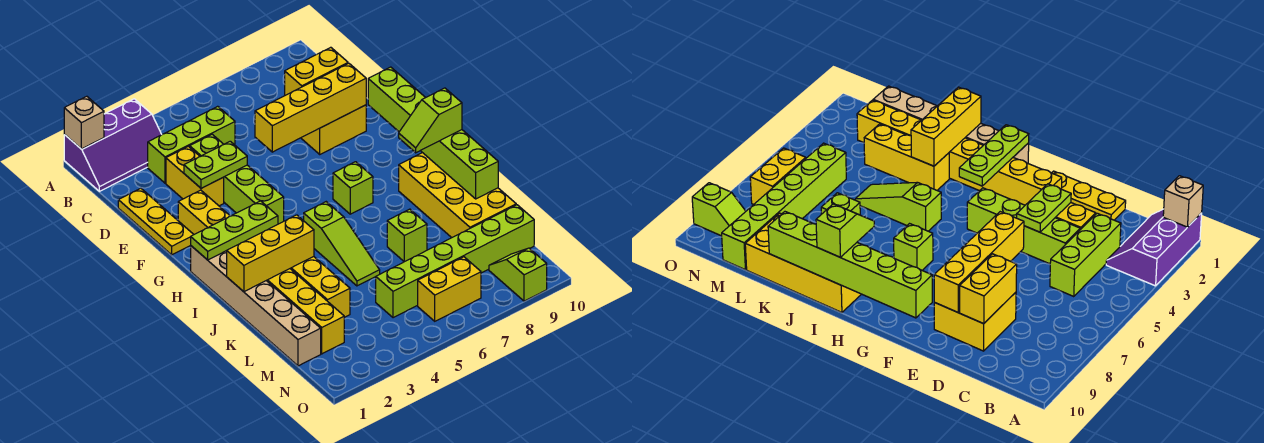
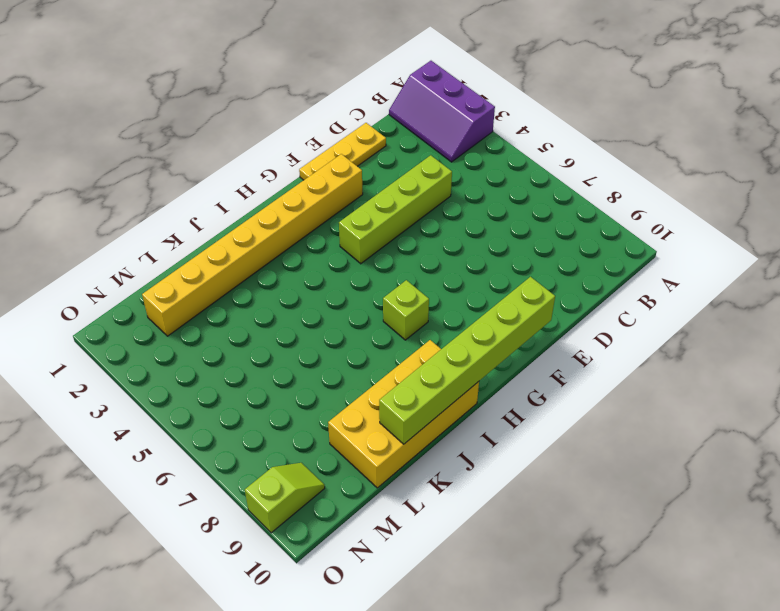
none -> lime brick C3:C5 level 1
none -> yellow brick D3:E3 level 1
none -> yellow brick D8:E9 level 1

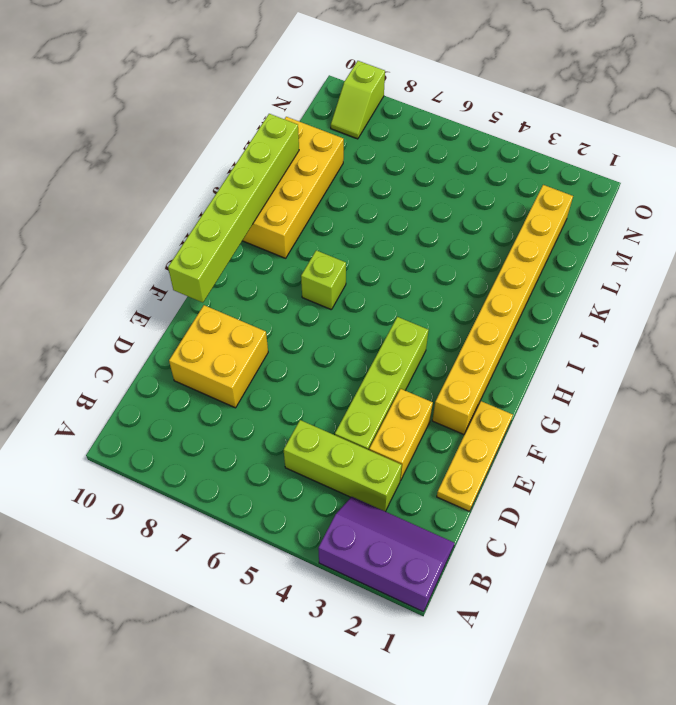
none -> tan brick H1:M1 level 1
none -> lime slope I5:K5 level 1 top I
none -> yellow brick J3:L3 level 1

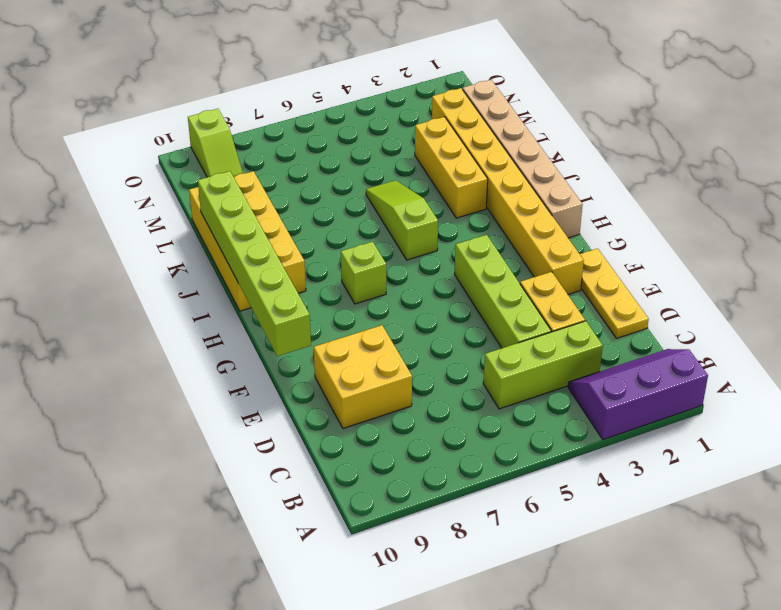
none -> lime brick K7 level 1
none -> lime brick M5:M10 level 1
none -> yellow brick N6:N7 level 1

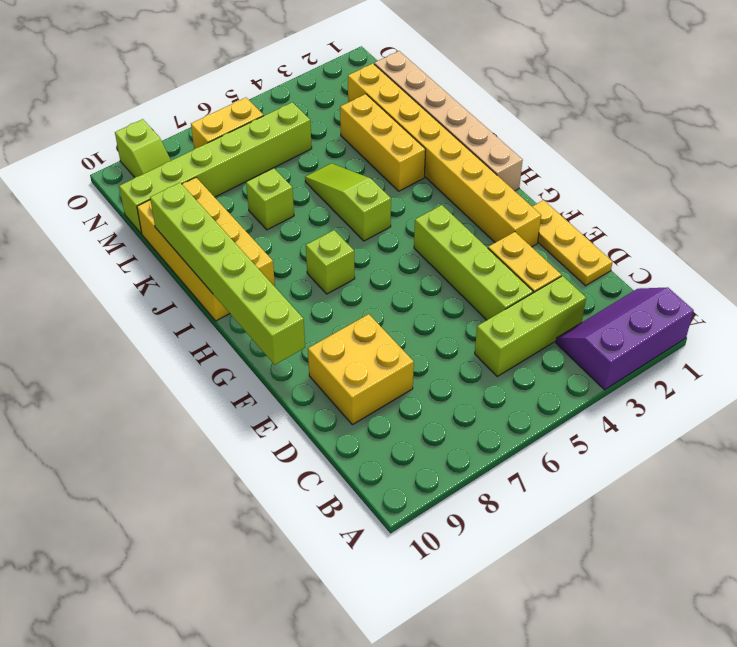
none -> tan brick A1 level 2
none -> yellow brick D8:D9 level 2
none -> lime plate E3:E4 level 2

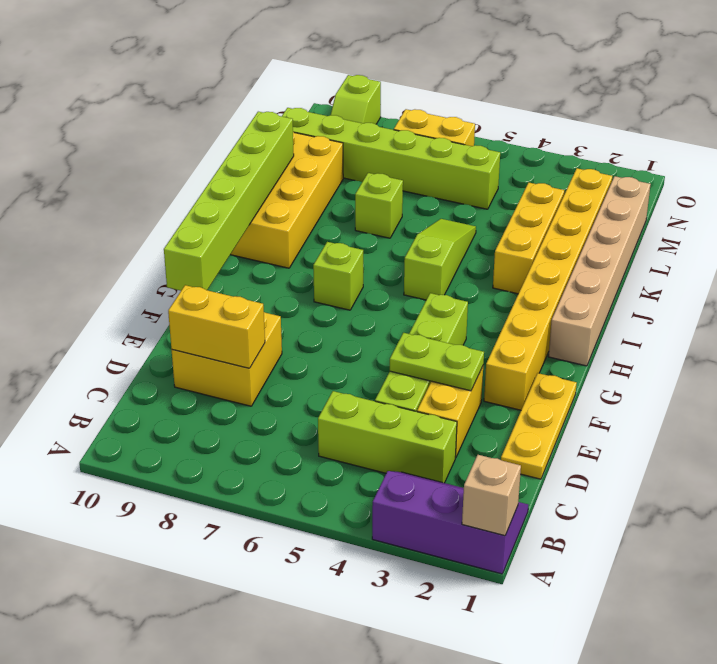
none -> yellow brick E6:E9 level 2
none -> lime plate H1:H3 level 2
none -> yellow brick J1:J3 level 2

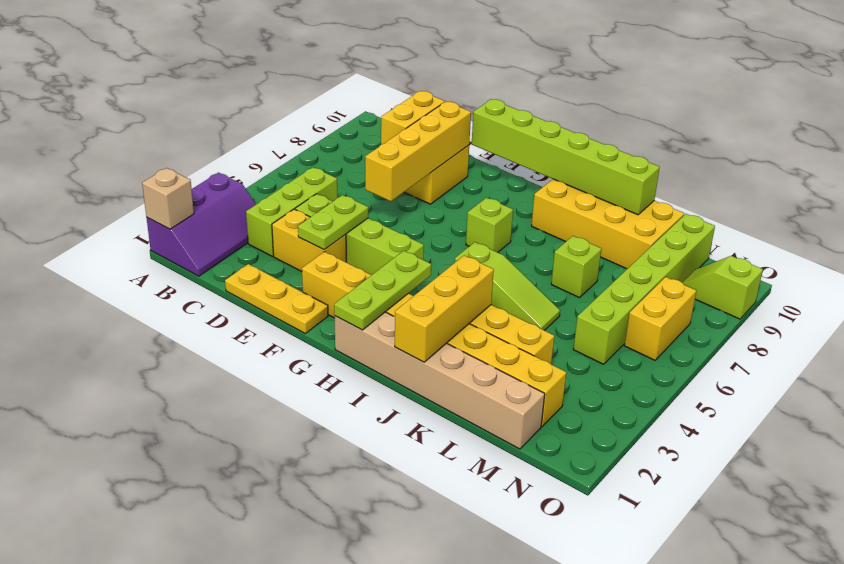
none -> lime slope I9:I10 level 3 top 10

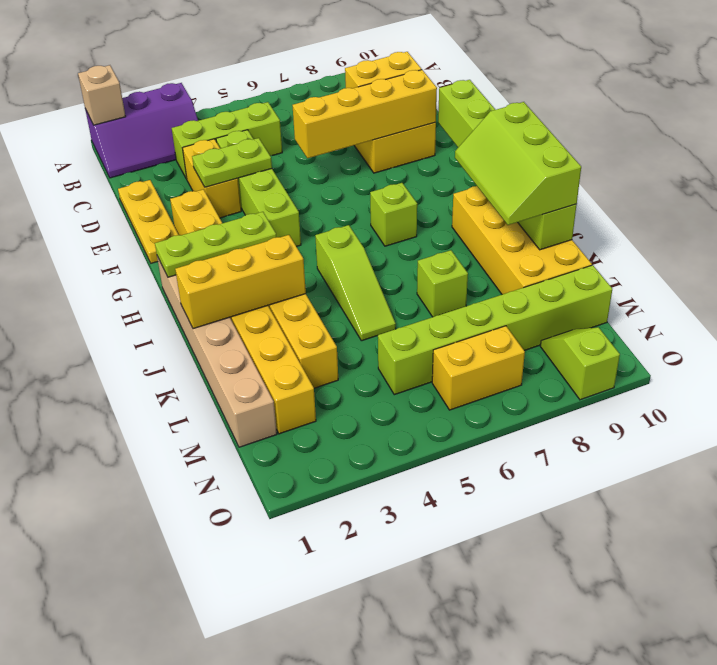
lime slope I9:K10 level 3 top 10 -> lime slope I9:I10 level 3 top 10

